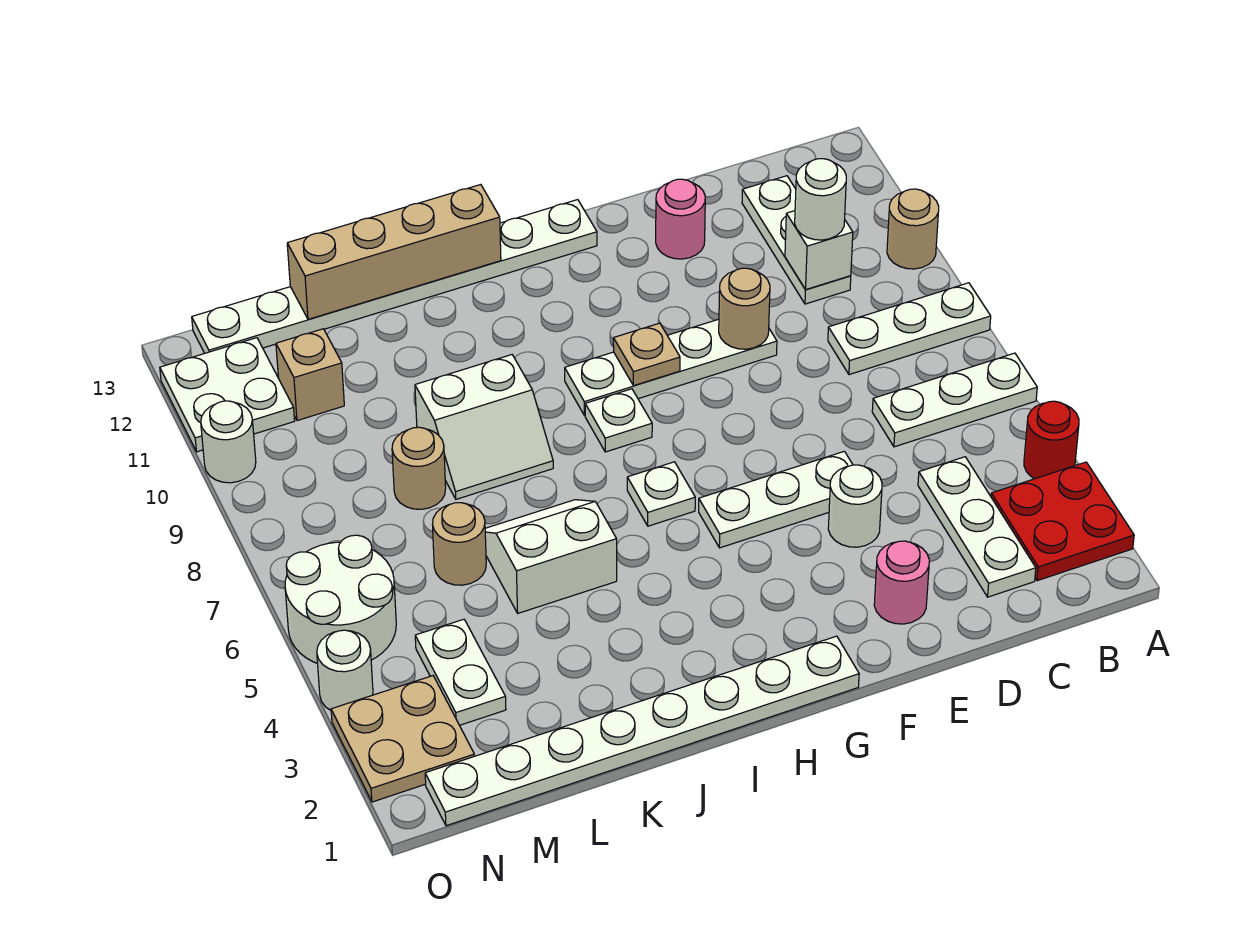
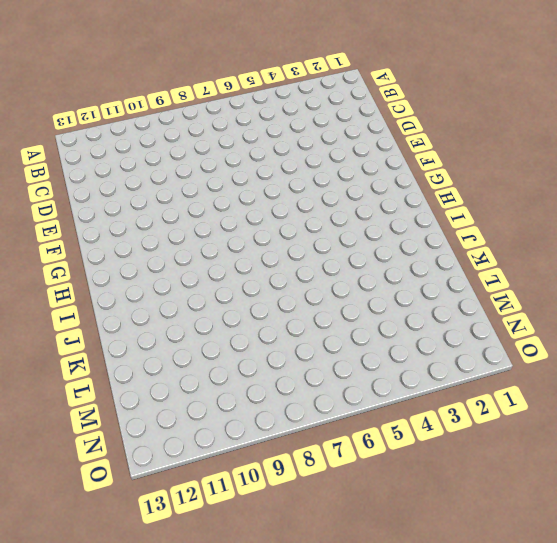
none -> red plate A2:B3 level 1
none -> red round brick A4 level 1
none -> white plate A6:C6 level 1
none -> white plate A8:C8 level 1

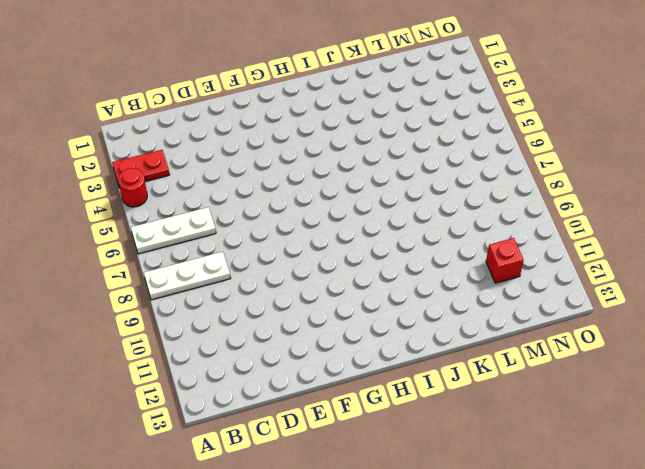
red plate A3:B3 level 1 -> red plate A2:B3 level 1
red brick M11 level 1 -> tan brick M11 level 1
none -> tan round brick A10 level 1
none -> white plate C2:C4 level 1
none -> white plate C10:C12 level 1
none -> pink round brick E2 level 1

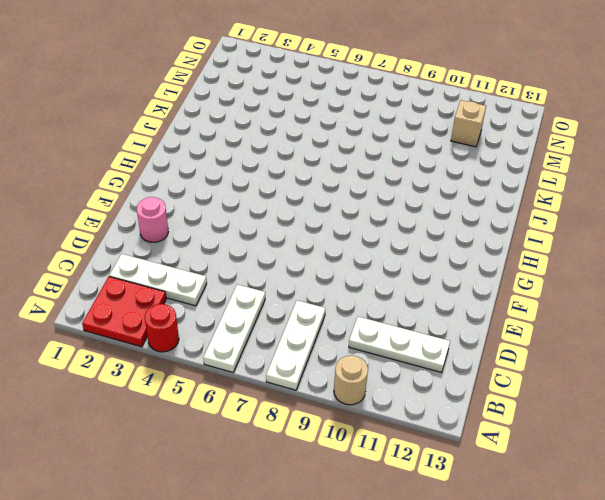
none -> white round brick E4 level 1
none -> white plate E5:G5 level 1
none -> white plate E9:H9 level 1
none -> pink round brick E12 level 1

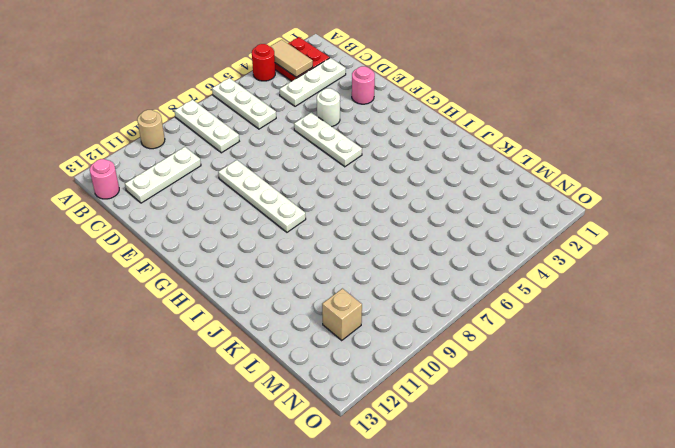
tan tile A3:B3 level 2 -> none
pink round brick B13 level 1 -> pink round brick E12 level 1
none -> white plate G1:N1 level 1
none -> white plate G13:N13 level 1
none -> white plate H6 level 1
none -> white plate H8 level 1

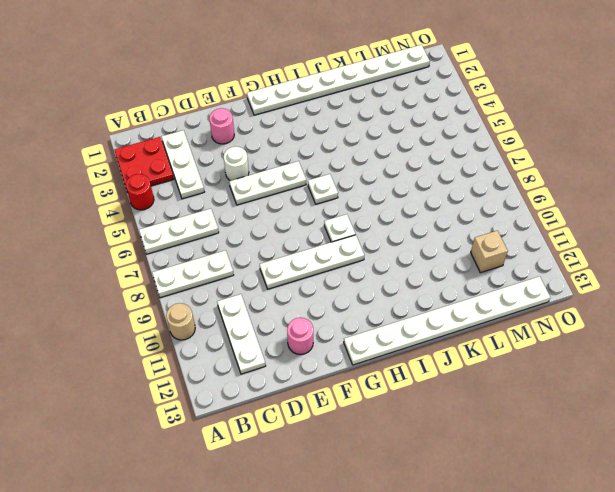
none -> white slope J5:K6 level 1 top 5
none -> white slope J8:K9 level 1 top 9
none -> tan round brick L6 level 1
none -> tan round brick L8 level 1

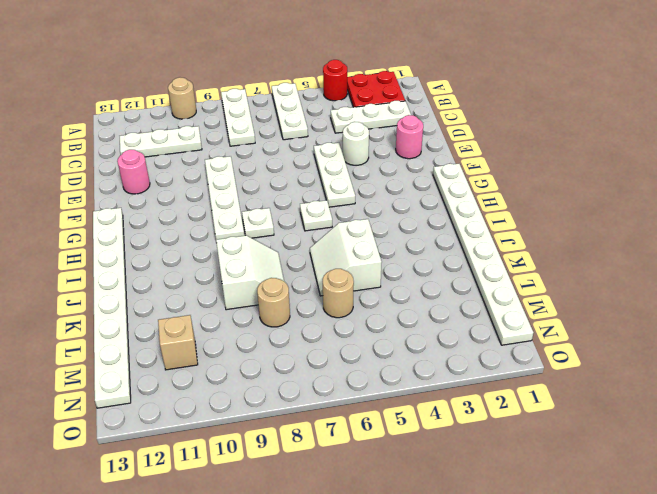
none -> white plate M3:M4 level 1
none -> tan plate N2:O3 level 1
none -> white round brick N5:O6 level 1
none -> white plate N11:O12 level 1

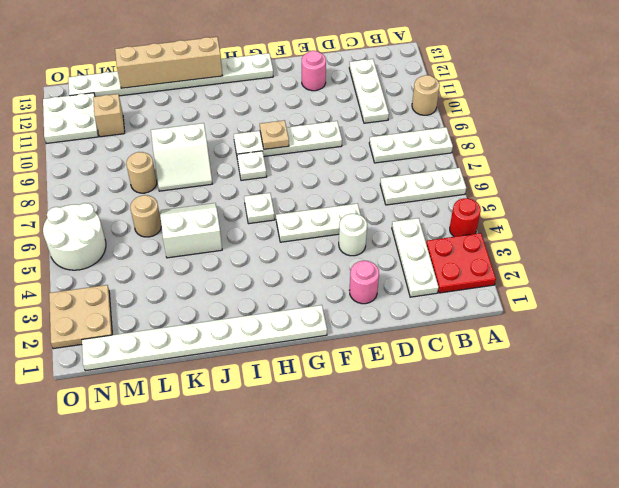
none -> white plate M3:M4 level 1
none -> white round brick O4 level 1
none -> white round brick O10 level 1
none -> white brick C10 level 2

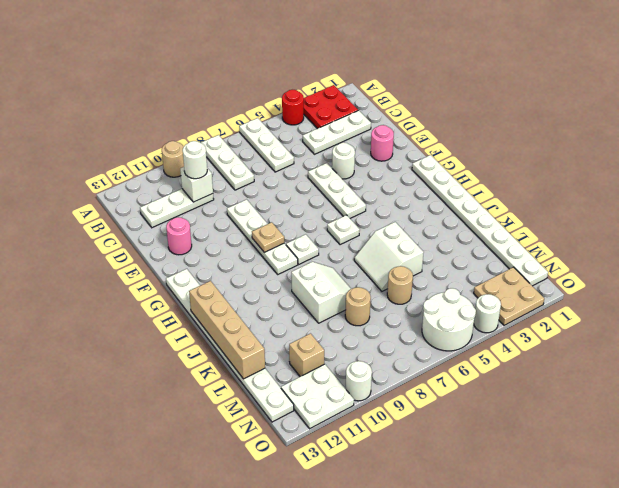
none -> white plate M3:M4 level 1
none -> tan round brick E9 level 2

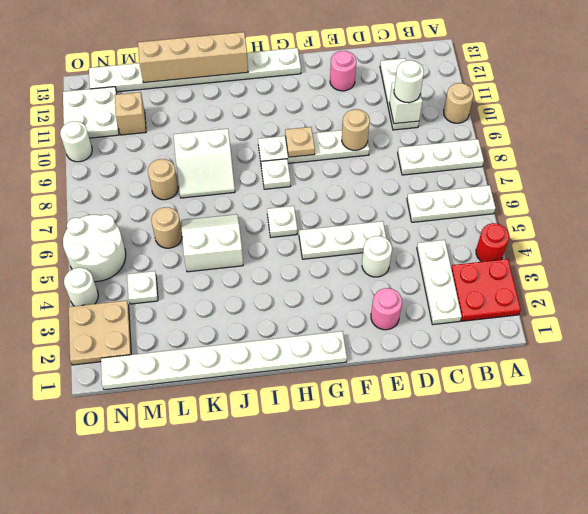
white plate M4 level 1 -> white plate M3:M4 level 1

